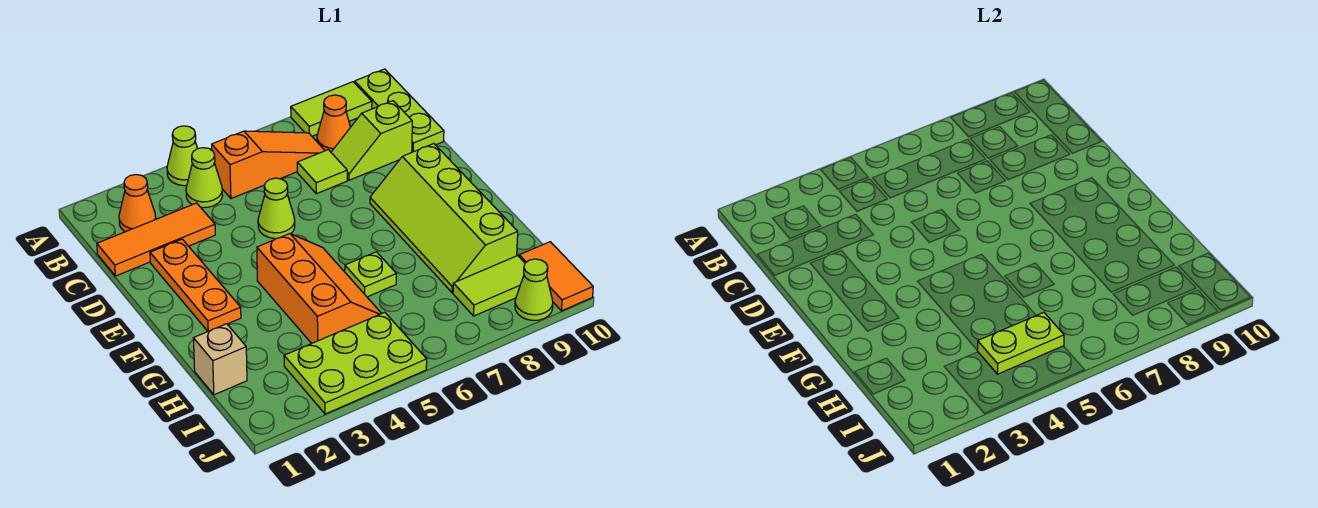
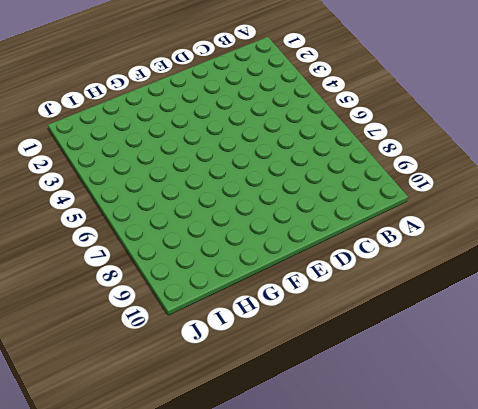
none -> lime cone A4 level 1
none -> lime tile A8:A9 level 1
none -> lime plate A10:C10 level 1

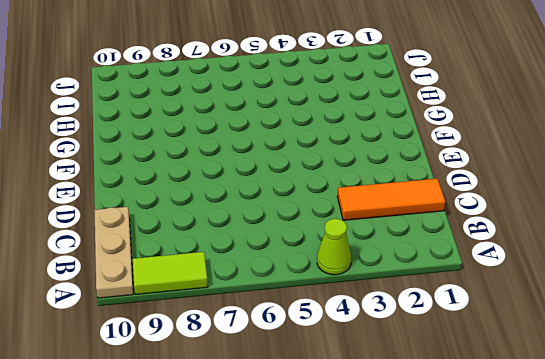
tan plate A10:C10 level 1 -> lime plate A10:C10 level 1
none -> orange cone B2 level 1
none -> lime cone B4 level 1
none -> orange slope B5:B7 level 1 top 5

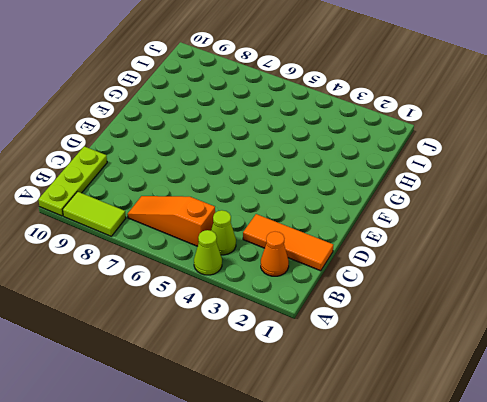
none -> orange cone B8 level 1
none -> lime tile C7 level 1
none -> lime slope C8:C9 level 1 top 9

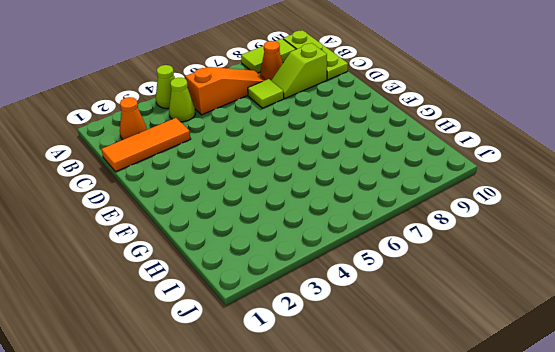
none -> orange plate D2:F2 level 1
none -> lime cone D5 level 1
none -> lime slope E8:H9 level 1 top 9

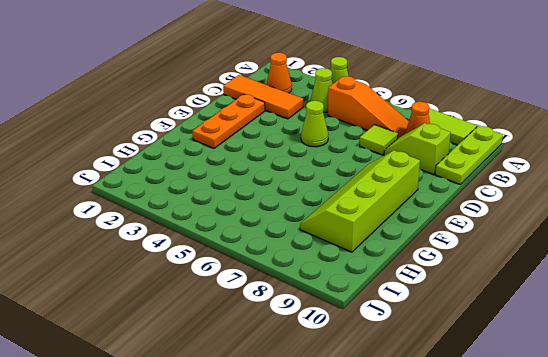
none -> orange slope F4:H5 level 1 top 4
none -> lime plate G6 level 1
none -> tan brick H1 level 1

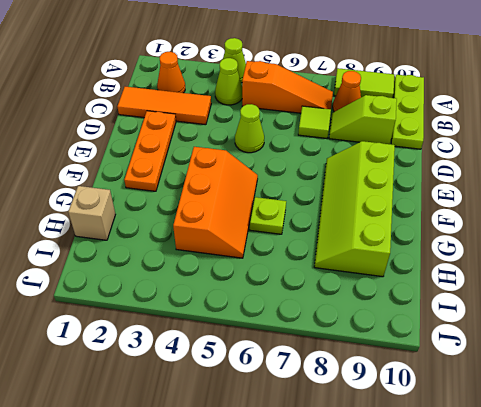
none -> lime plate I3:J5 level 1
none -> lime tile I8:I9 level 1
none -> orange tile I10:J10 level 1

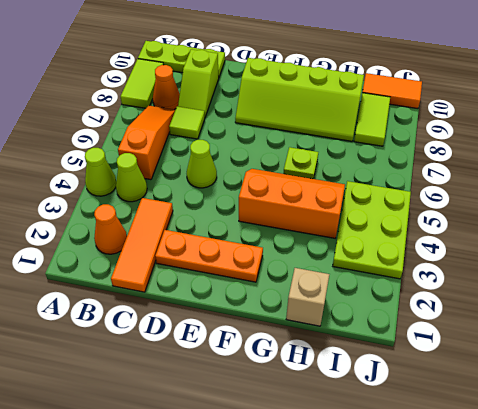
none -> lime cone J9 level 1
none -> lime plate I4:I5 level 2

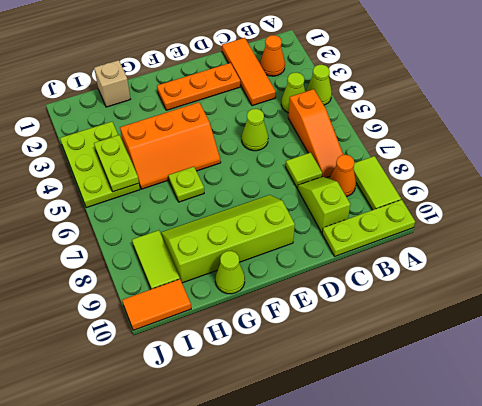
lime cone G10 level 1 -> lime cone J9 level 1

